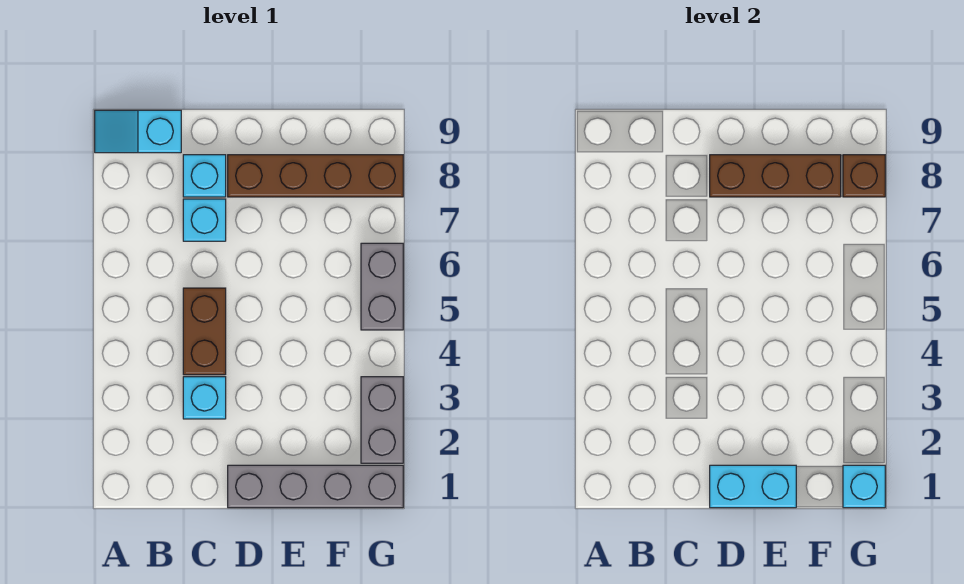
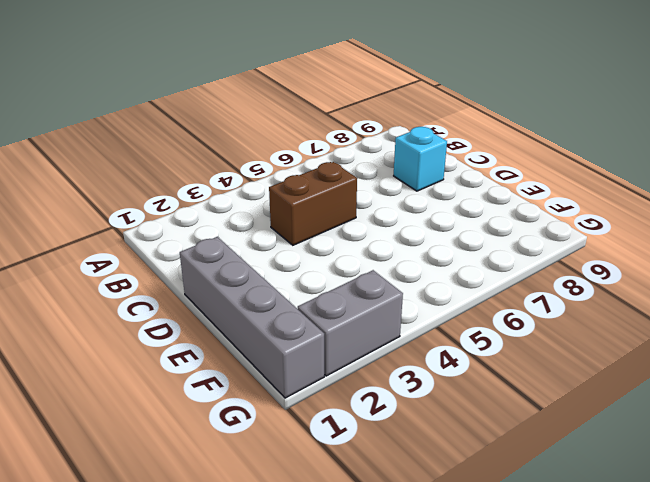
none -> cyan slope A9:B9 level 1 top B
none -> cyan brick C3 level 1
none -> cyan brick C7 level 1

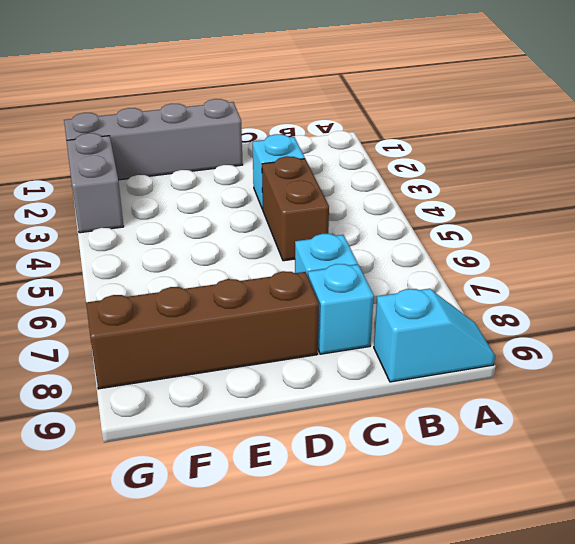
none -> grey brick G5:G6 level 1
none -> cyan brick D1:E1 level 2
none -> brown brick D8:F8 level 2

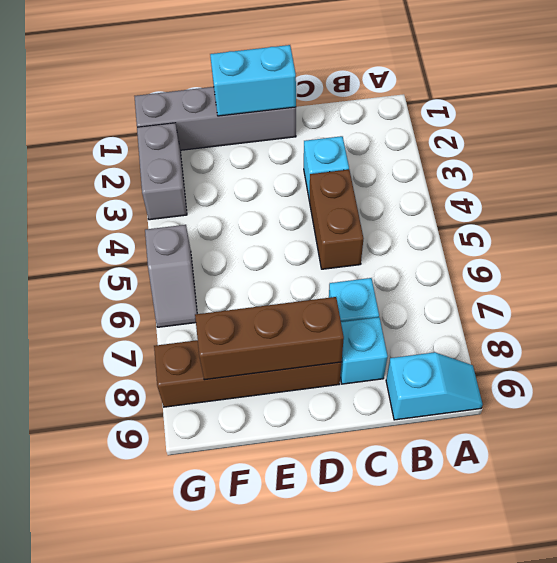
grey slope G5:G6 level 1 top 5 -> grey brick G5:G6 level 1
none -> cyan brick G1 level 2
none -> brown brick G8 level 2

